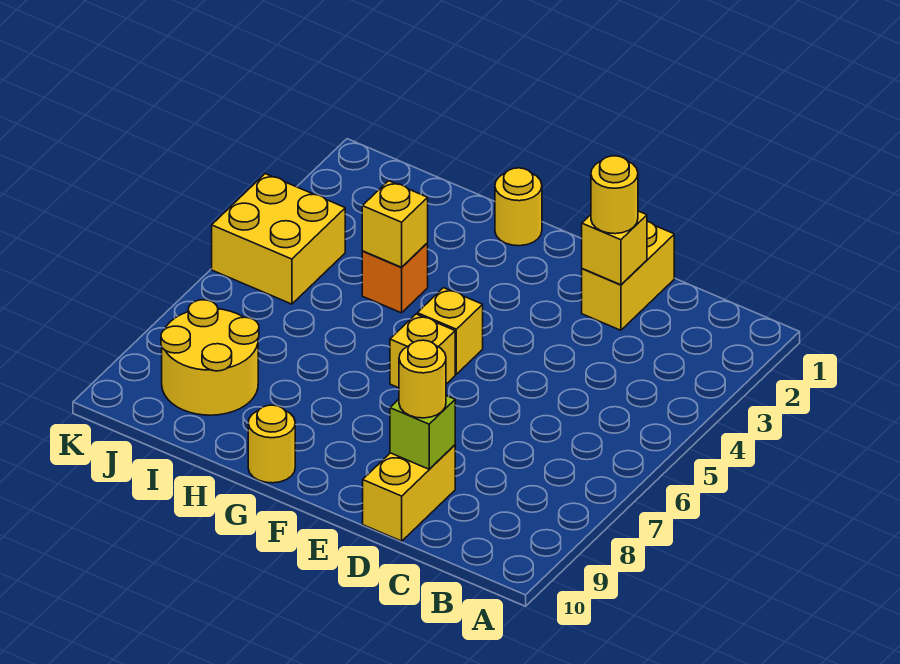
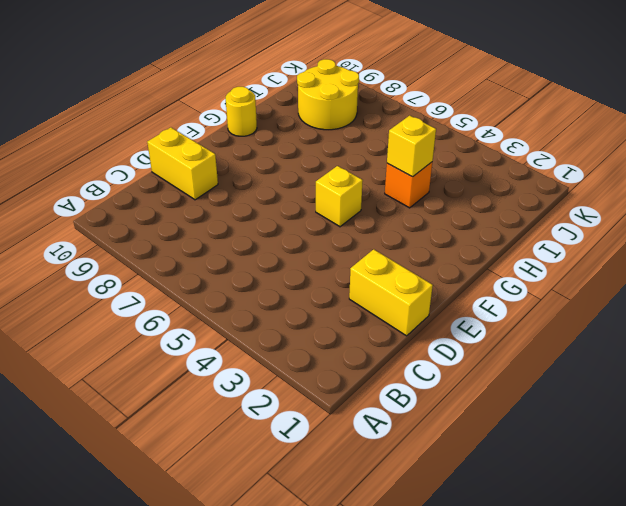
none -> yellow brick F6 level 1
none -> yellow round brick G1 level 1
none -> yellow brick J4:K5 level 1

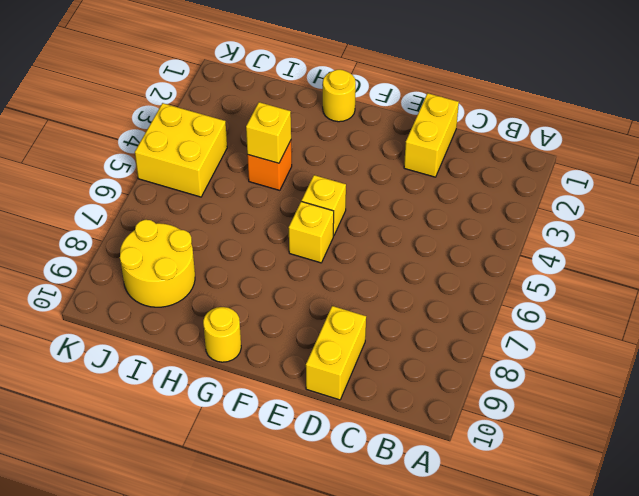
none -> yellow brick D2 level 2
none -> lime brick D9 level 2
none -> yellow round brick D2 level 3

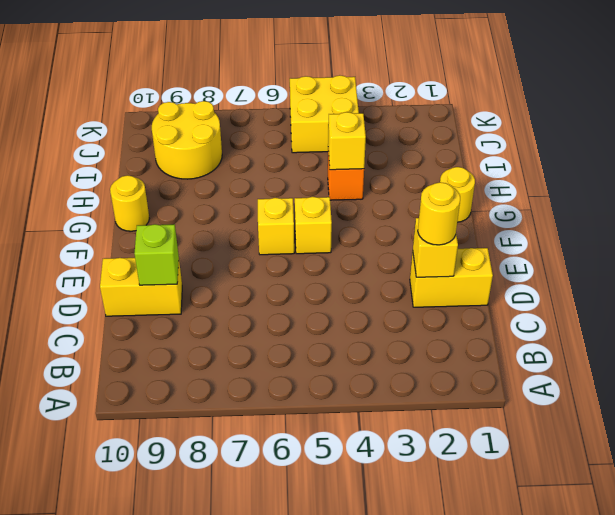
none -> yellow round brick D9 level 3

